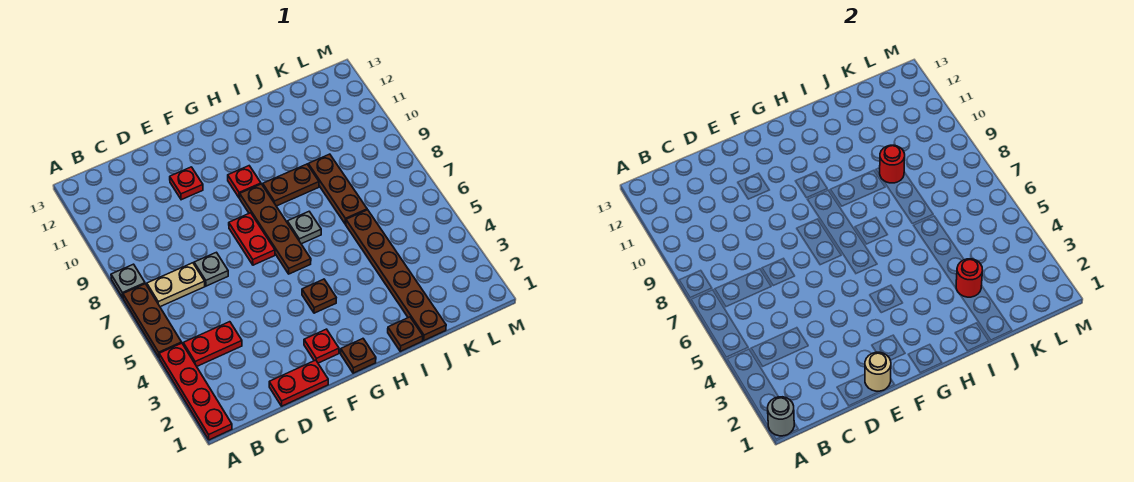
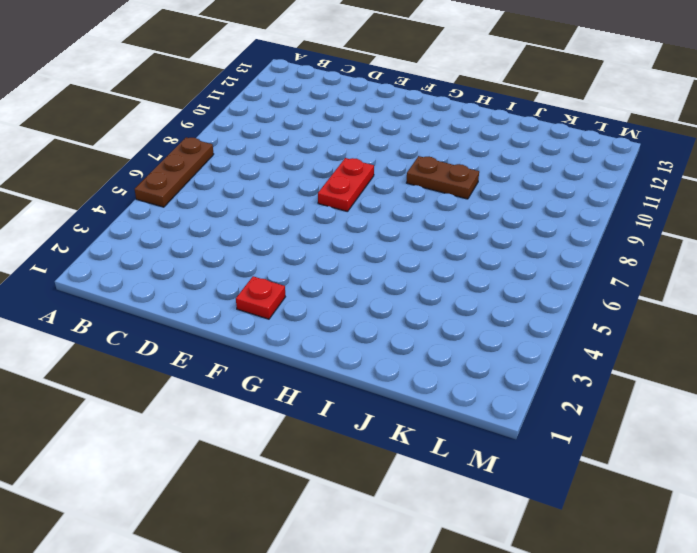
none -> red plate A1:A4 level 1
none -> grey plate A8 level 1
none -> red plate B4:C4 level 1

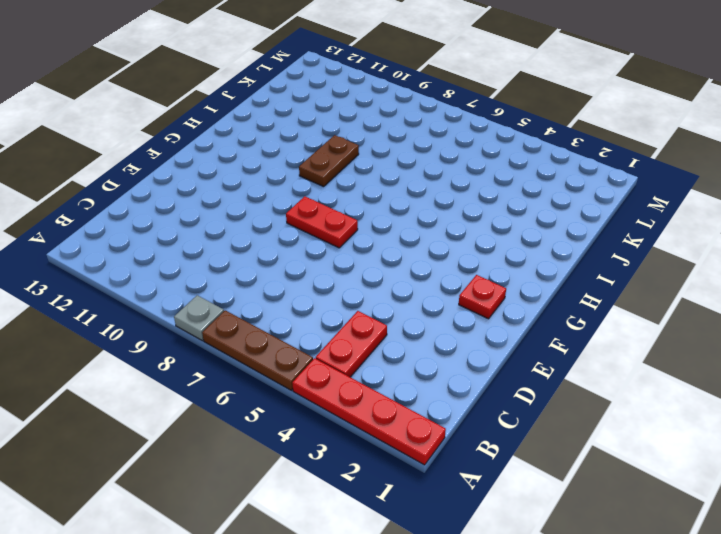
none -> tan plate B7:C7 level 1
none -> red plate D1:E1 level 1
none -> grey plate D7 level 1

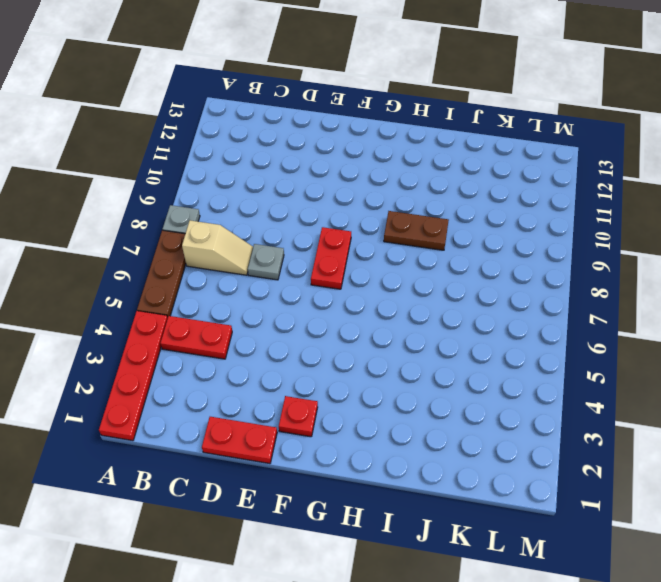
tan slope B7:C7 level 1 top B -> tan plate B7:C7 level 1
none -> red plate E11 level 1
none -> brown plate G1 level 1
none -> brown plate G4 level 1

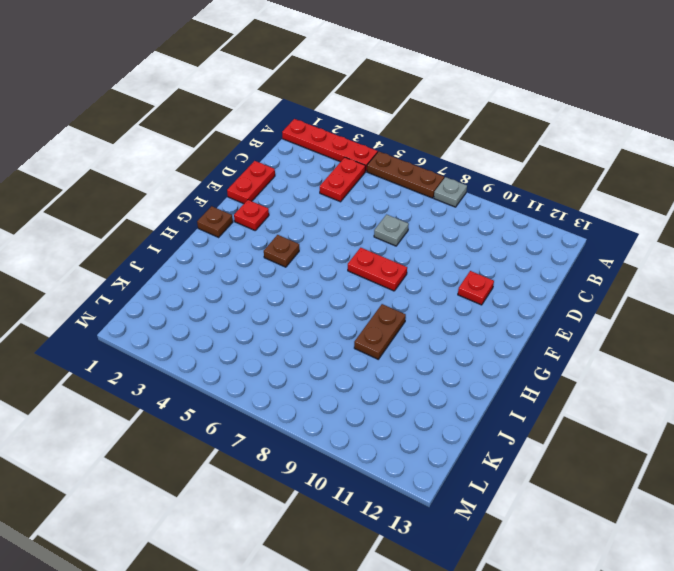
none -> tan plate B7:C7 level 1
none -> brown plate G6:G9 level 1
none -> red plate G10 level 1

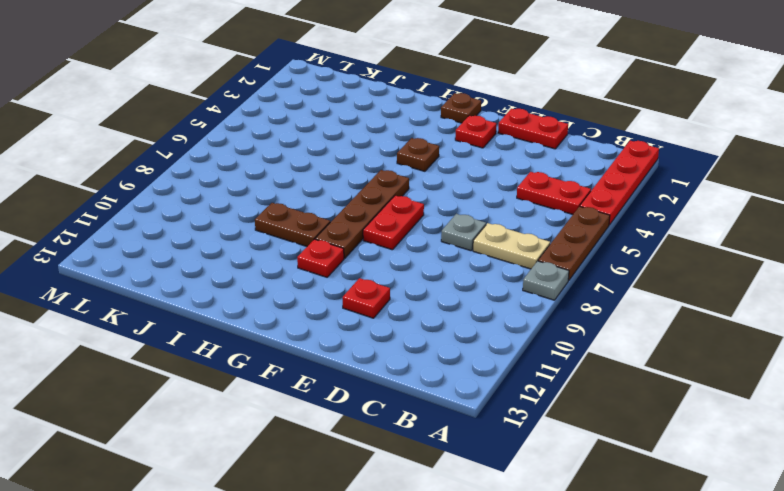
none -> grey plate H7 level 1
none -> brown plate I1 level 1
none -> brown plate J1:J6 level 1

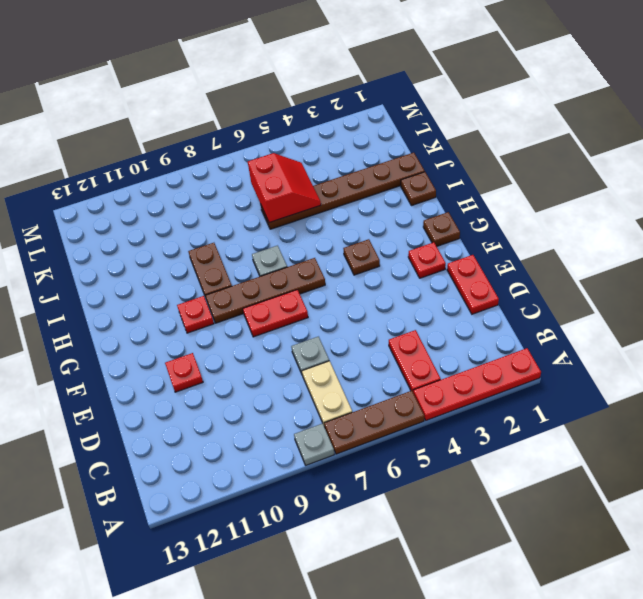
red slope J5:K6 level 2 top 6 -> none
none -> brown plate J7:J9 level 1
none -> grey round brick A1 level 2
none -> tan round brick E1 level 2

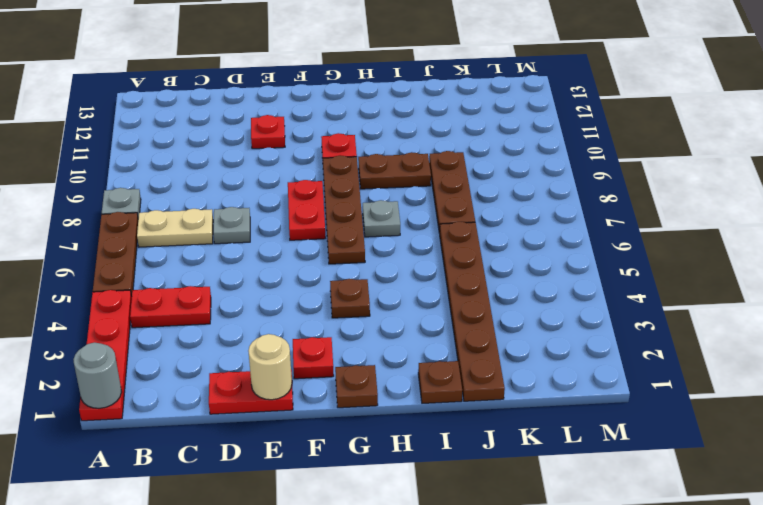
none -> red round brick J3 level 2
none -> red round brick J9 level 2

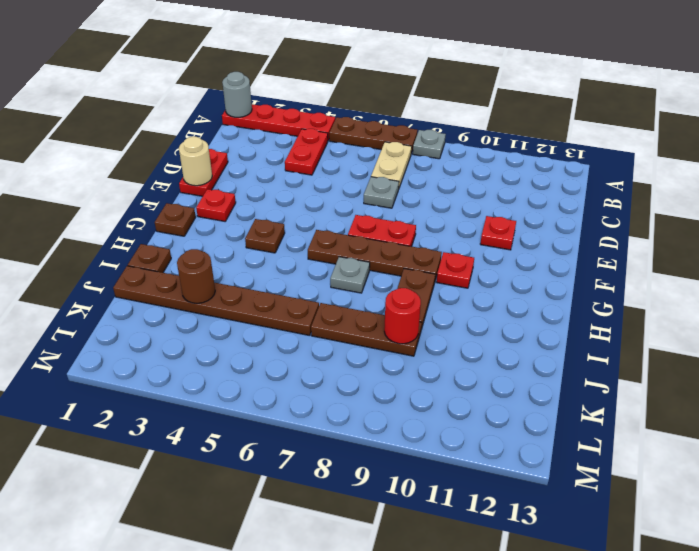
brown round brick J3 level 2 -> red round brick J3 level 2

